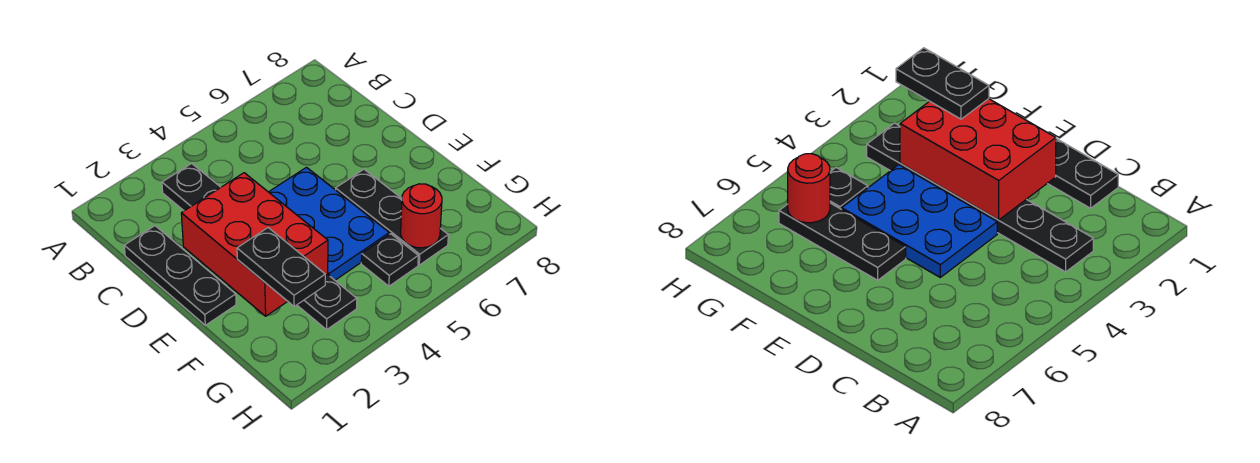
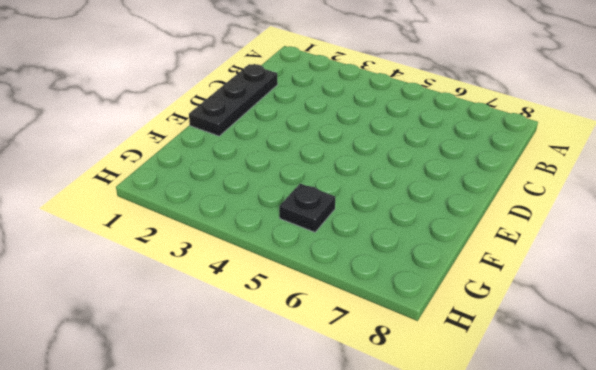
none -> black plate B3:G3 level 1
none -> blue plate D4:F5 level 1

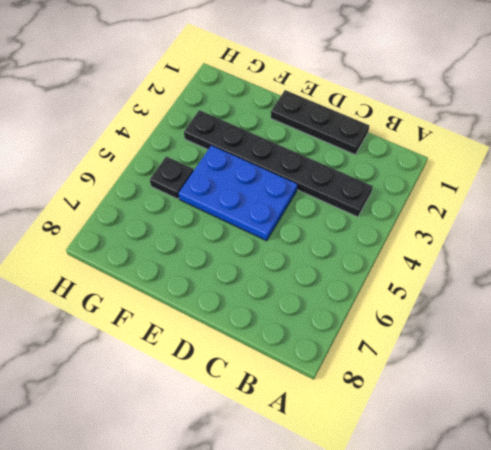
none -> black plate E6:G6 level 1
none -> red brick D2:F3 level 2

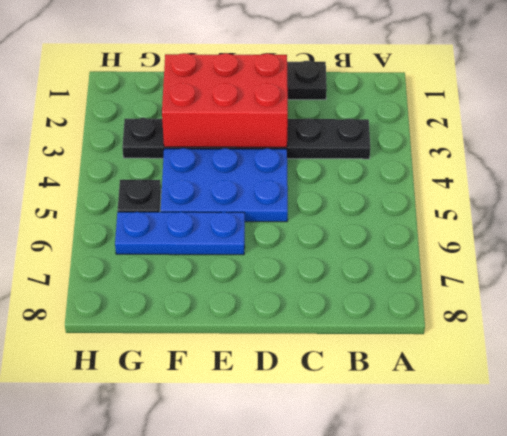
blue plate E6:G6 level 1 -> black plate E6:G6 level 1
none -> red round brick G6 level 2
none -> black plate F2:G2 level 3

